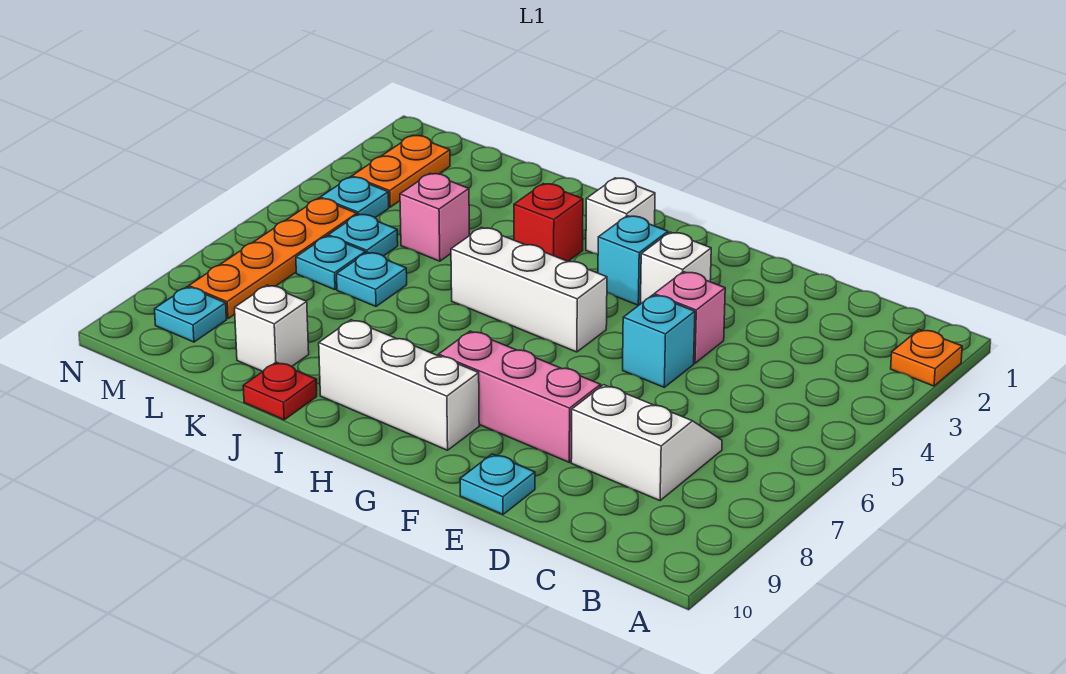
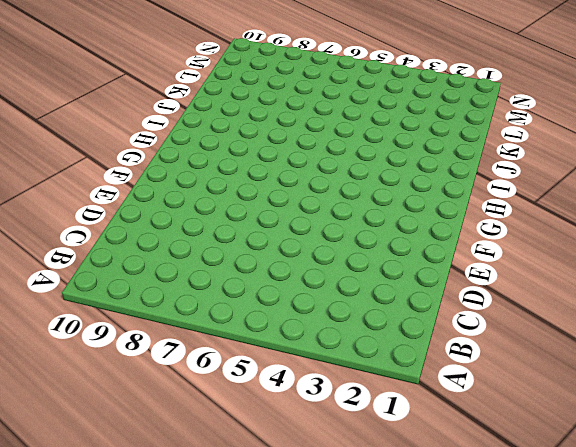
none -> orange plate A2 level 1
none -> white slope C7:D8 level 1 top 8
none -> pink brick E4 level 1

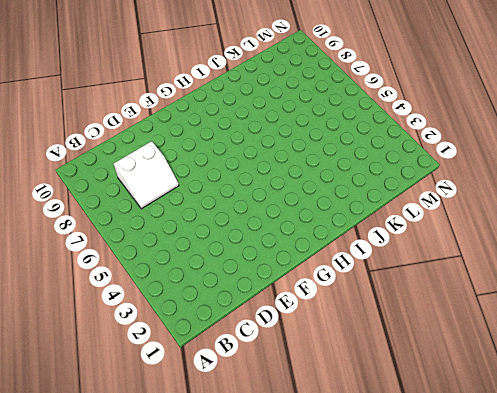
none -> orange plate A2 level 1
none -> pink brick E4 level 1
none -> cyan brick E5 level 1

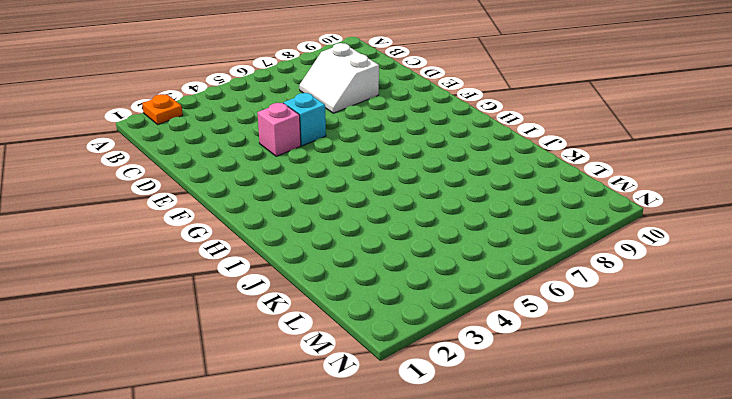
none -> pink brick E8:G8 level 1
none -> cyan plate E10 level 1
none -> white brick F3 level 1

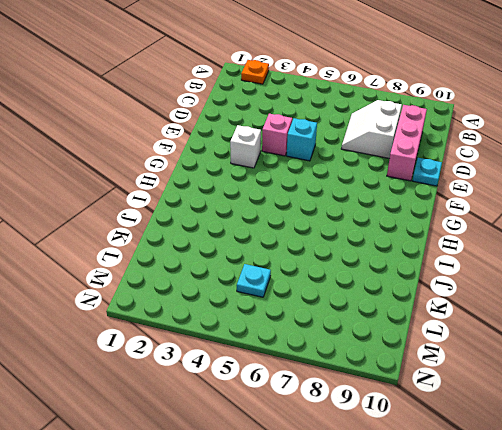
pink brick C9:E9 level 1 -> pink brick E8:G8 level 1
none -> cyan brick G3 level 1
none -> white brick G5:I5 level 1
none -> white brick G9:I9 level 1

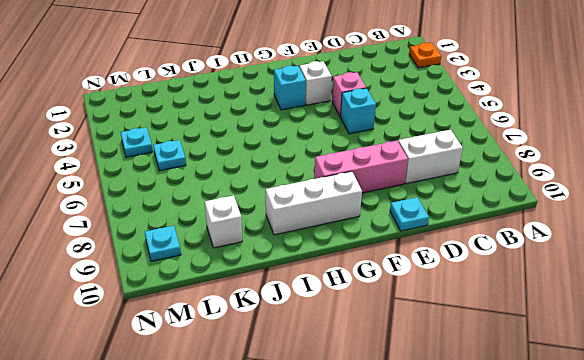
none -> white brick G5:I5 level 1
none -> white brick H2 level 1
none -> red brick I3 level 1

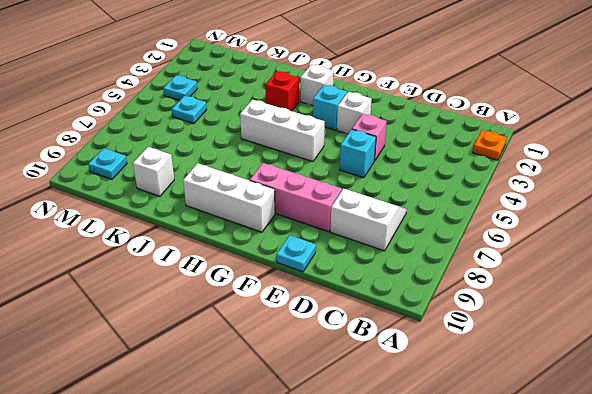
none -> red plate J10 level 1
none -> pink brick K4 level 1
none -> cyan plate K6 level 1

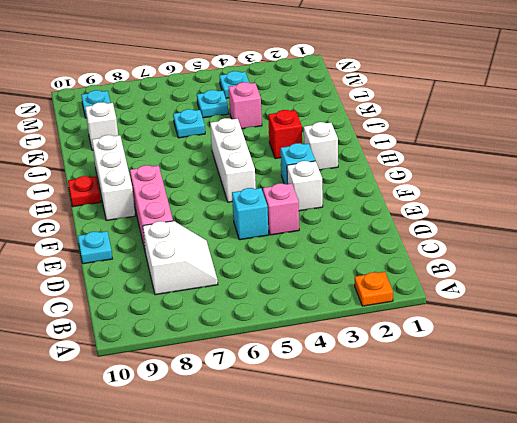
red plate H10 level 1 -> red plate J10 level 1
none -> cyan plate L6 level 1
none -> orange plate M2:M3 level 1
none -> orange plate M5:M8 level 1

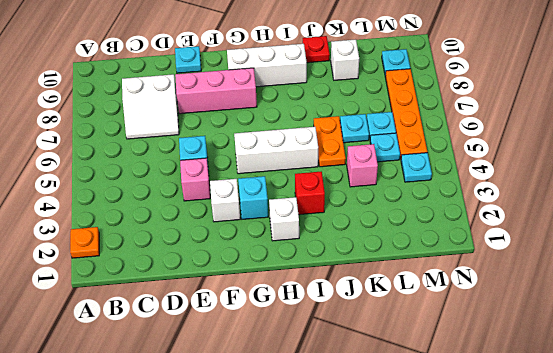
orange plate J5:J6 level 1 -> orange plate M2:M3 level 1

